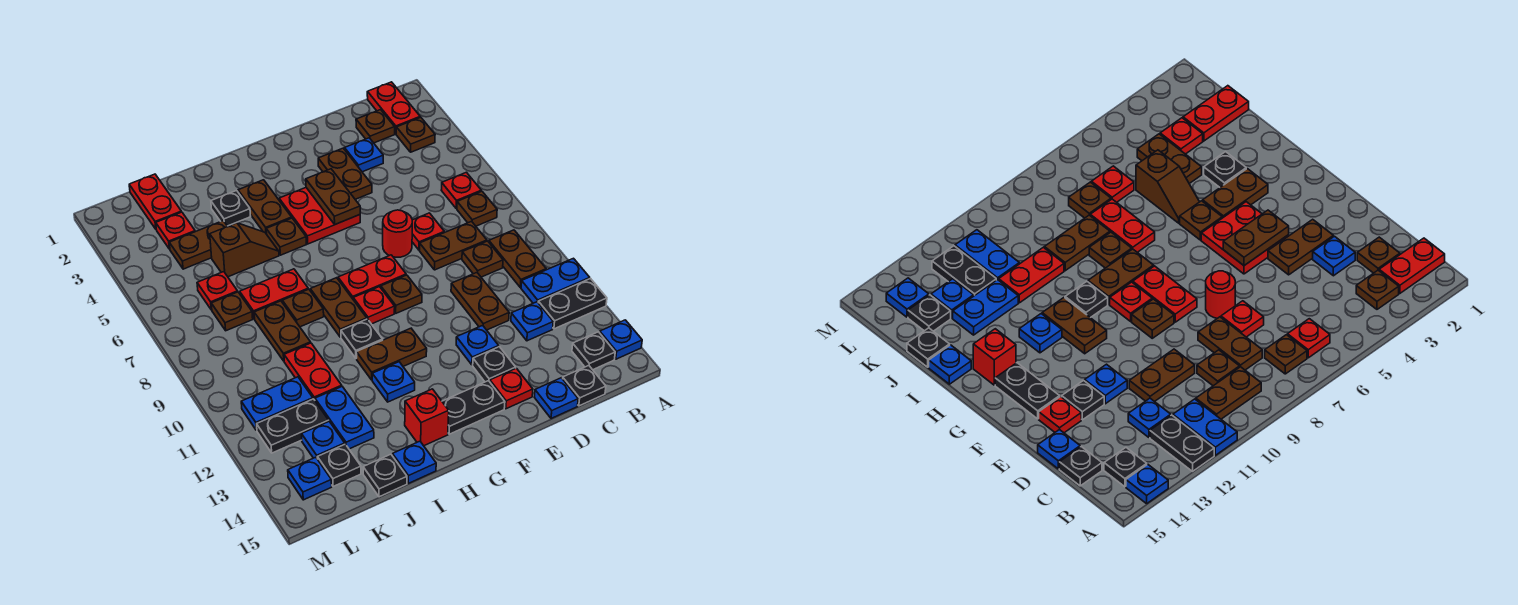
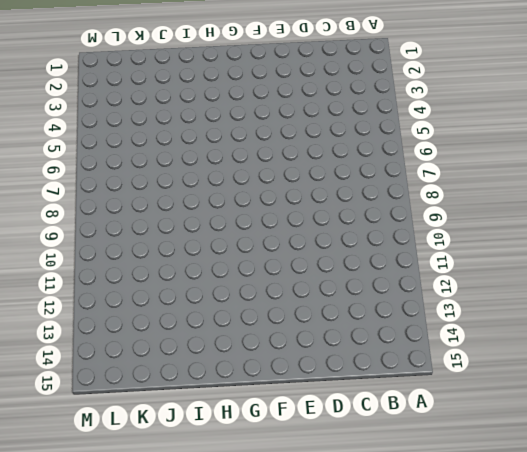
none -> blue plate A11:B11 level 1
none -> black plate A12:B12 level 1
none -> blue plate A14 level 1
none -> red plate B1:B2 level 1

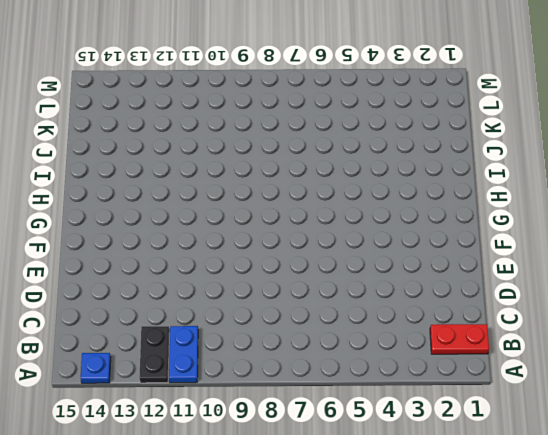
none -> brown plate B3 level 1
none -> red plate B6 level 1
none -> brown plate B7 level 1
none -> brown plate B9:B10 level 1

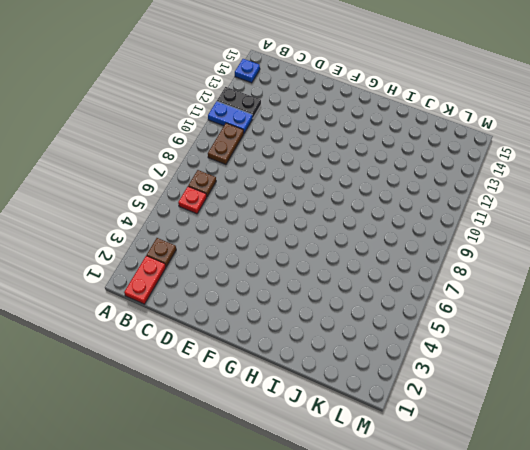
none -> black plate B14 level 1
none -> brown plate C2 level 1
none -> brown plate C8:D8 level 1
none -> brown plate C9 level 1

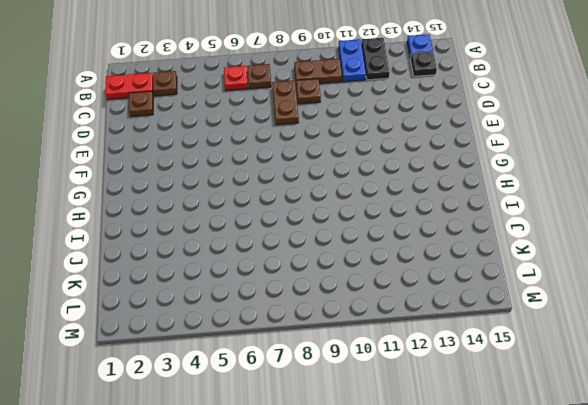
none -> blue plate C12 level 1
none -> black plate C15 level 1
none -> blue plate D3 level 1
none -> red plate D7 level 1

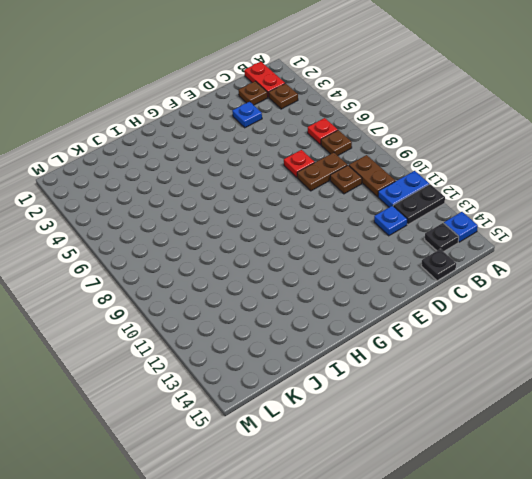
none -> brown plate D10:D11 level 1
none -> blue plate D15 level 1
none -> brown plate E3:E4 level 1
none -> red round brick E7 level 1

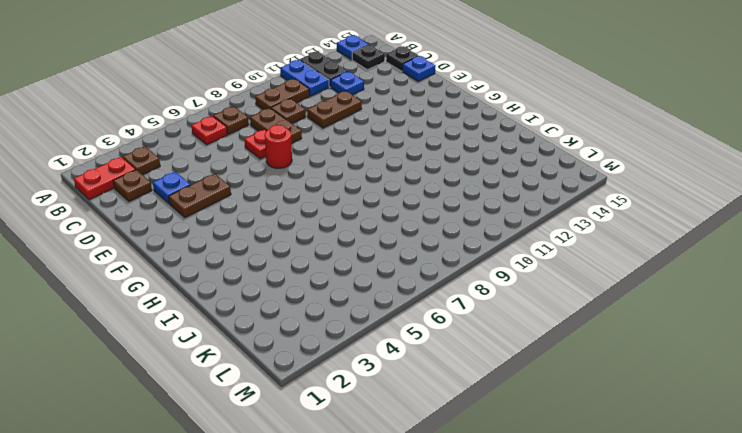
none -> blue plate E12 level 1
none -> black plate E13 level 1
none -> red plate E14 level 1
none -> red plate F4:G5 level 1

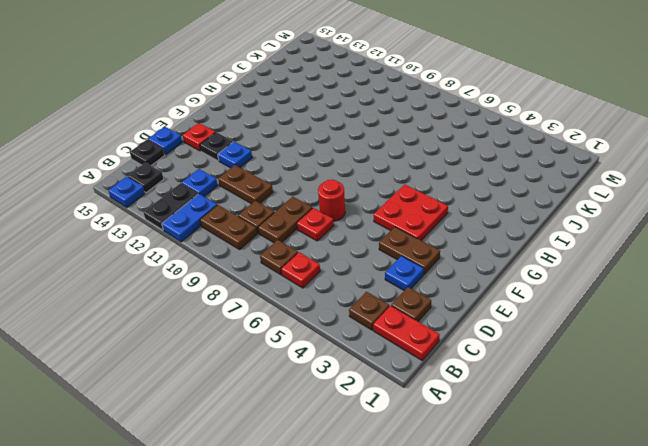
none -> red plate F8:G8 level 1
none -> brown plate F9 level 1
none -> black plate F14:G14 level 1
none -> red plate G9 level 1

